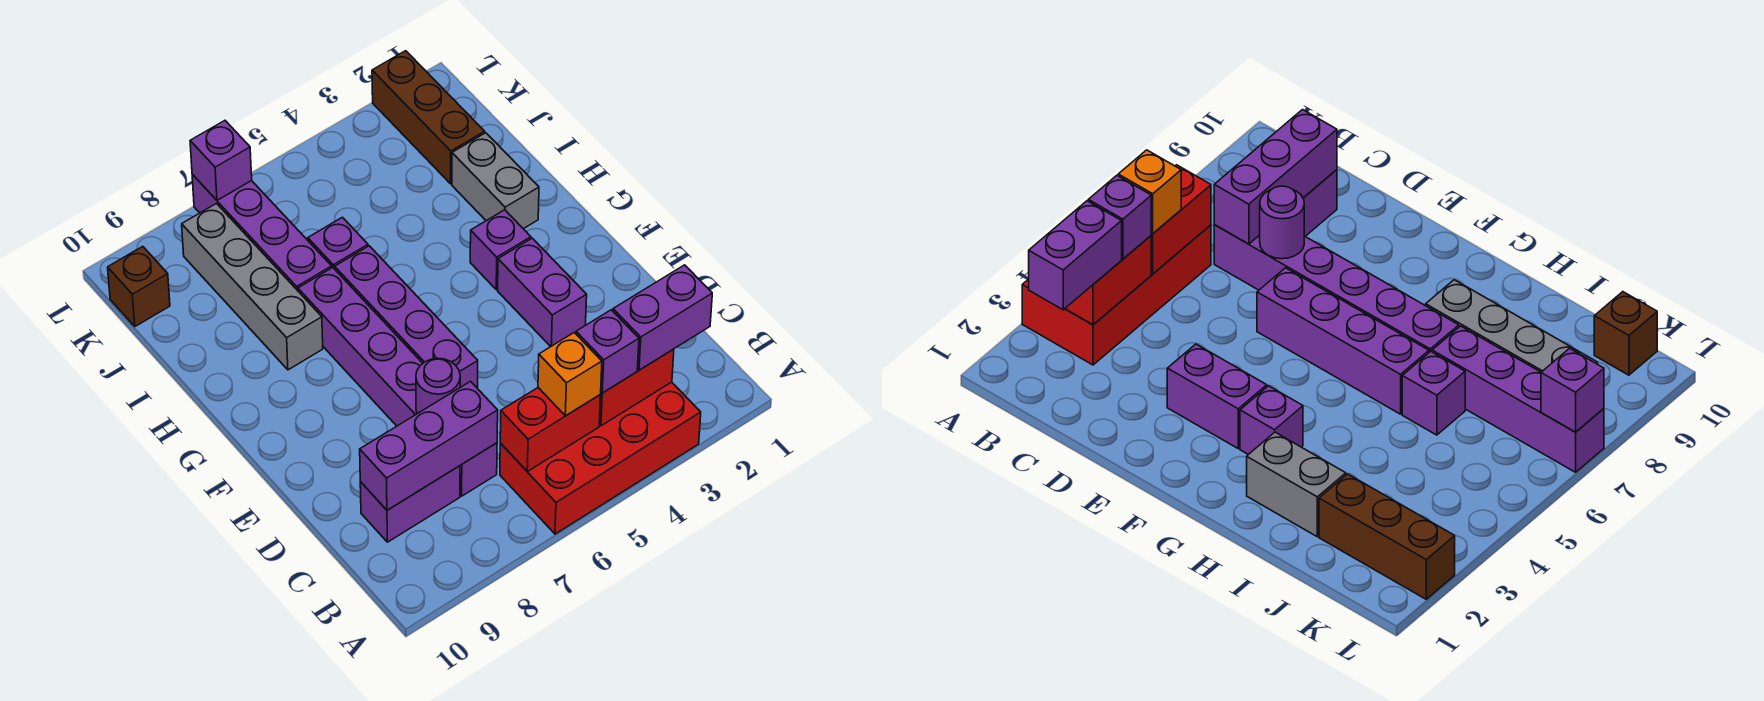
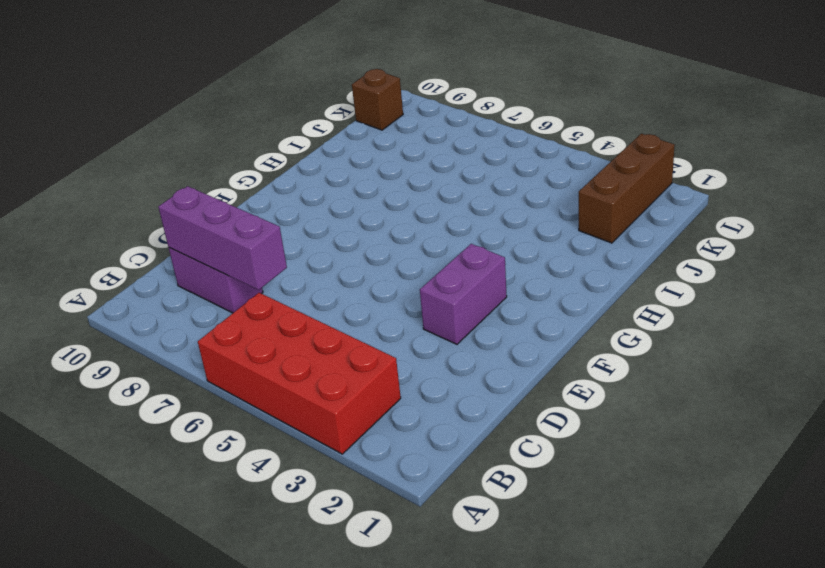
none -> purple brick C7:H7 level 1
none -> purple brick E6:H6 level 1
none -> purple brick G3 level 1

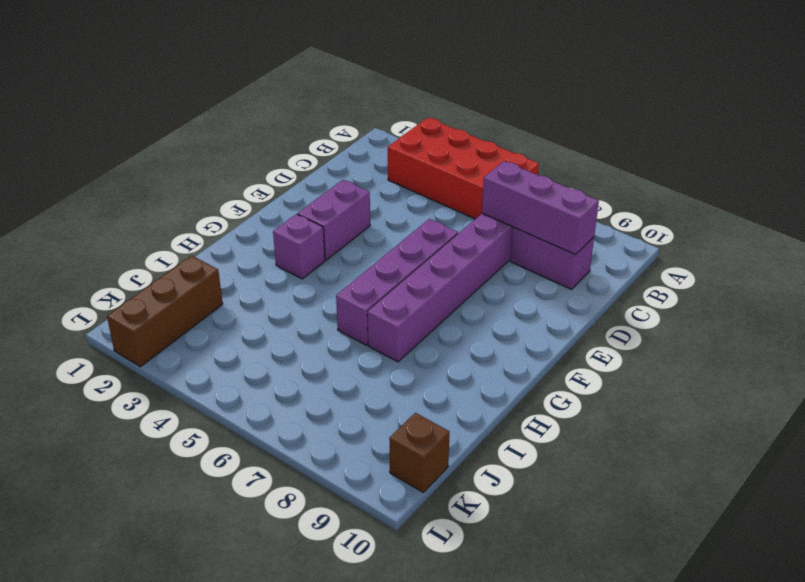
none -> grey brick H2:I2 level 1
none -> grey brick H8:K8 level 1
none -> purple brick I6 level 1

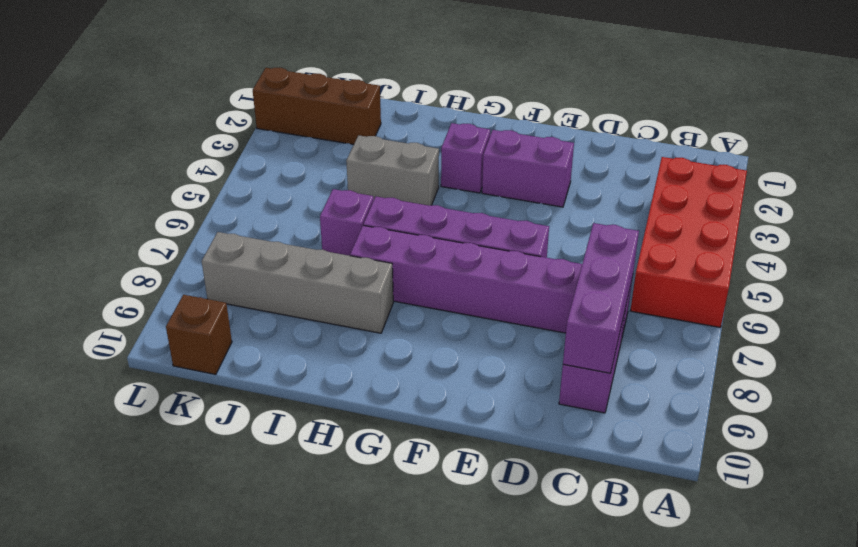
grey brick H4:I4 level 1 -> grey brick H2:I2 level 1
none -> purple brick I7:L7 level 1
none -> red brick B3:B4 level 2
none -> red brick B5:B6 level 2

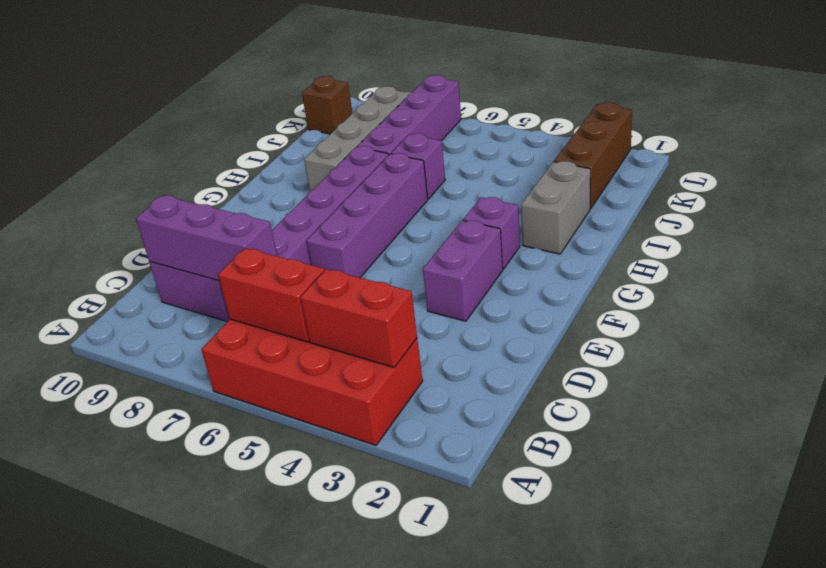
none -> purple round brick D7 level 2
none -> purple brick L7 level 2
none -> purple brick B2:B3 level 3

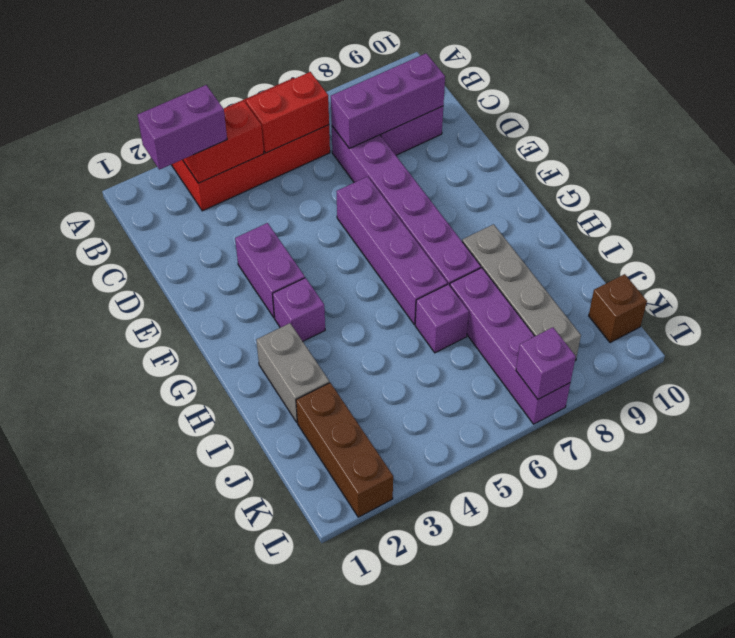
none -> purple round brick D7 level 2
none -> purple brick B4 level 3
none -> orange brick B5 level 3

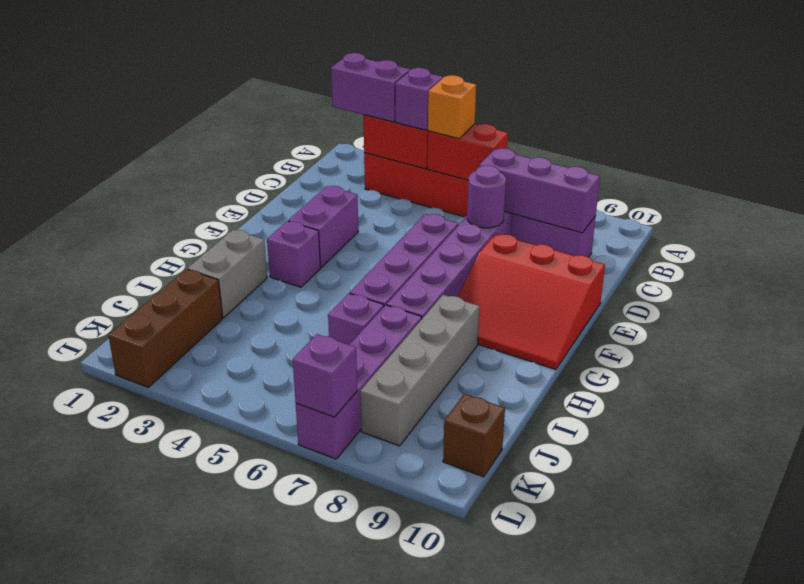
red slope E8:G10 level 1 top E -> none

